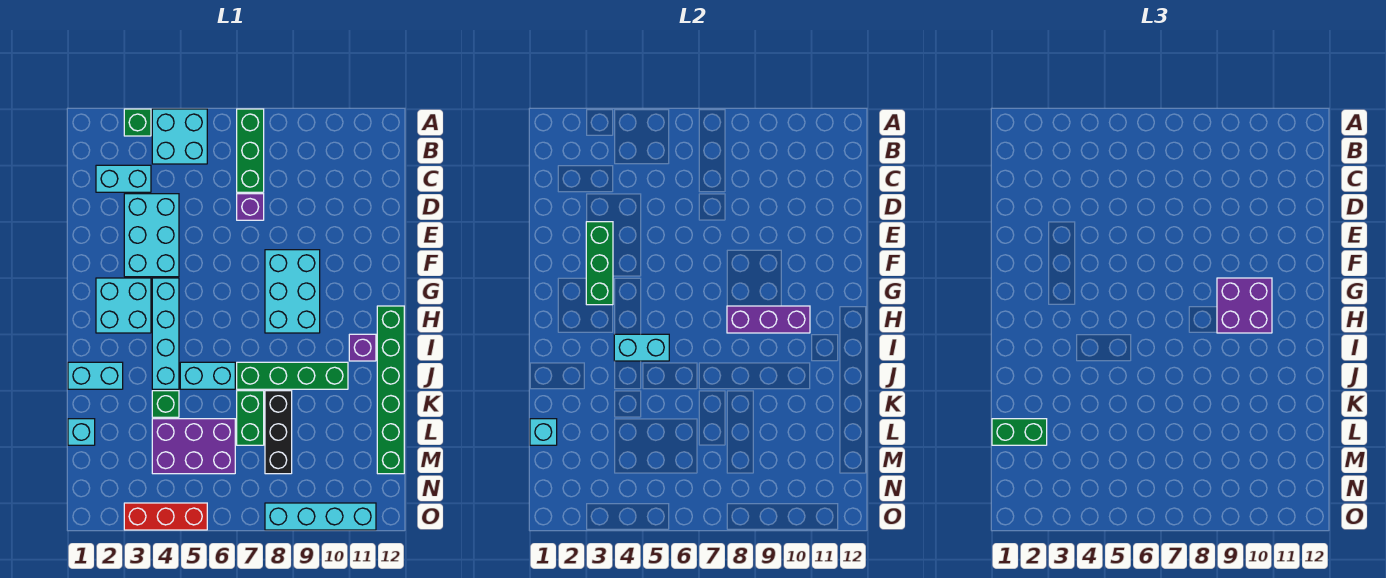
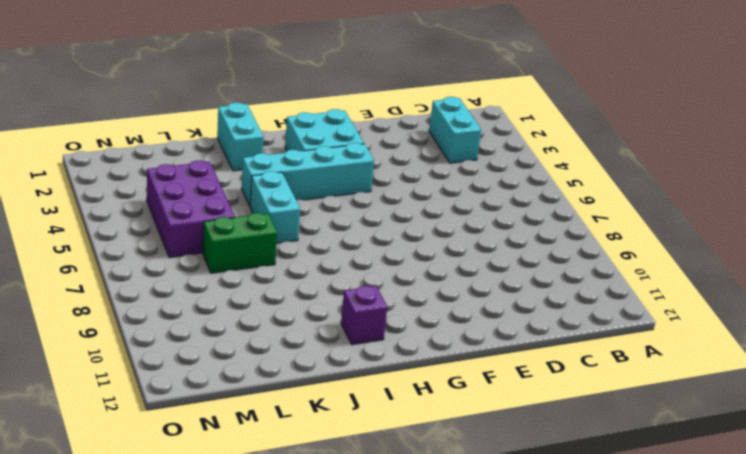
none -> green brick A3 level 1
none -> cyan brick A4:B5 level 1
none -> green brick A7:C7 level 1

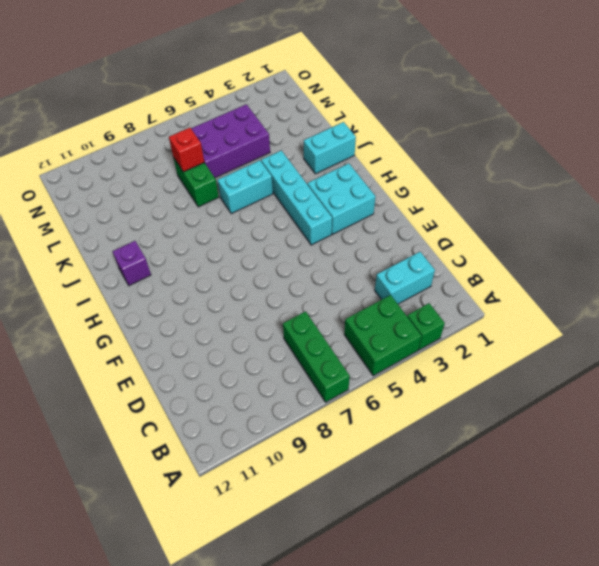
green brick A4:B5 level 1 -> cyan brick A4:B5 level 1
red brick L7 level 2 -> none
none -> cyan brick D3:F4 level 1
none -> purple brick D7 level 1
none -> cyan brick F8:H9 level 1

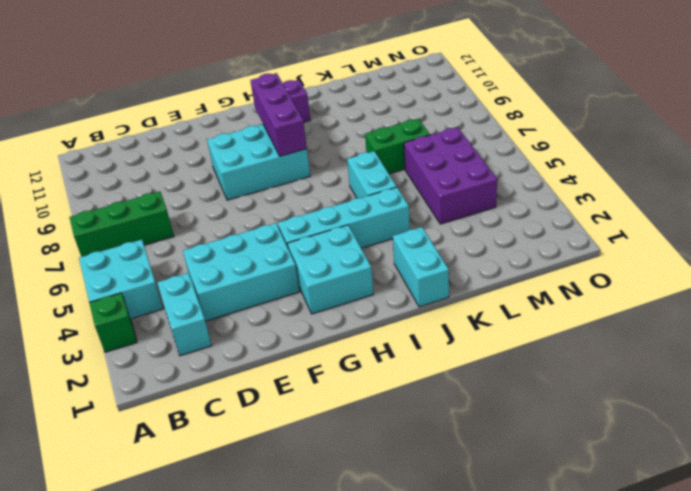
none -> purple brick D7 level 1
none -> green brick H12:M12 level 1
none -> green brick J7:J10 level 1

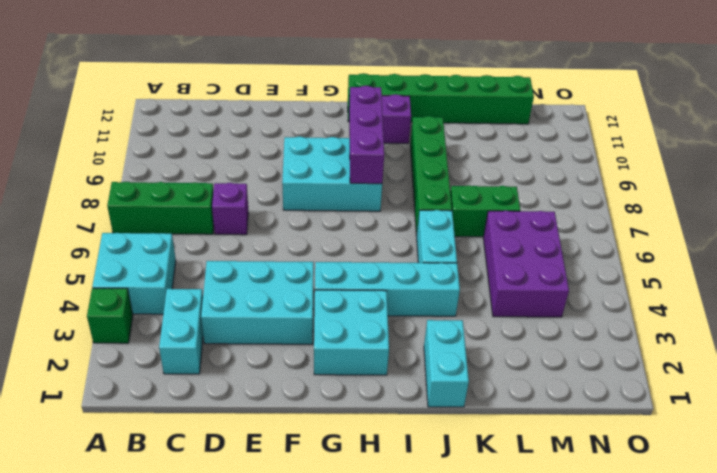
none -> green brick K4 level 1
none -> black brick K8:M8 level 1
none -> cyan brick L1 level 1

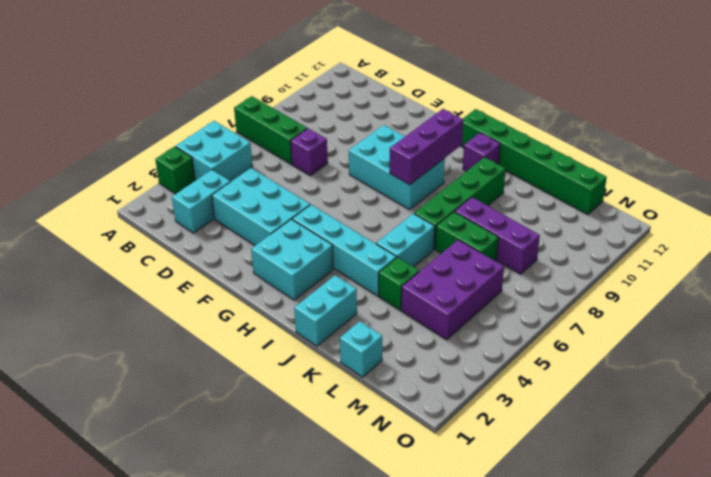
purple brick K8:M8 level 1 -> black brick K8:M8 level 1
none -> red brick O3:O5 level 1
none -> cyan brick O8:O11 level 1
none -> green brick E3:G3 level 2

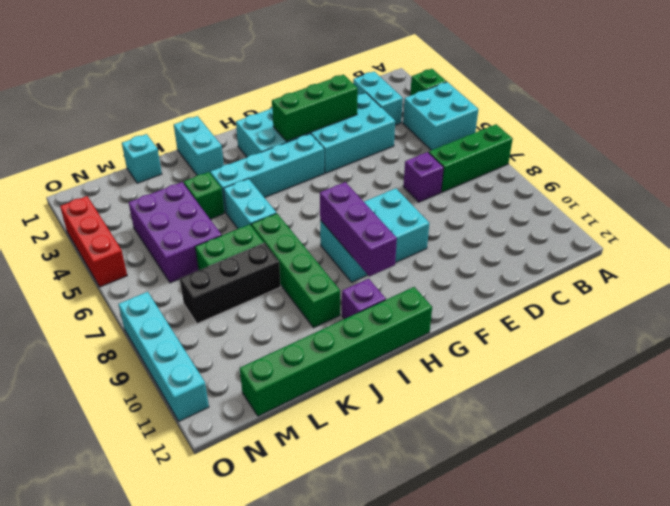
none -> cyan brick I4:I5 level 2
none -> cyan brick L1 level 2
none -> purple brick G9:H10 level 3

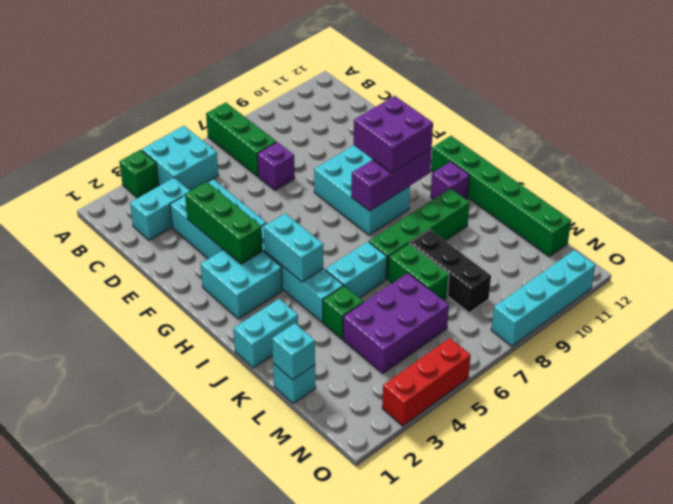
cyan brick H4:I4 level 2 -> cyan brick I4:I5 level 2
none -> green brick L1:L2 level 3

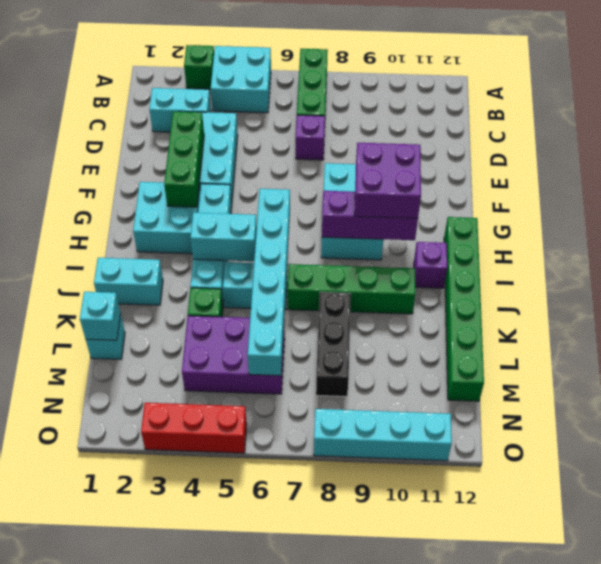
cyan brick H6:M6 level 2 -> none
none -> green brick K7:L7 level 1
none -> green brick L1:L2 level 3

